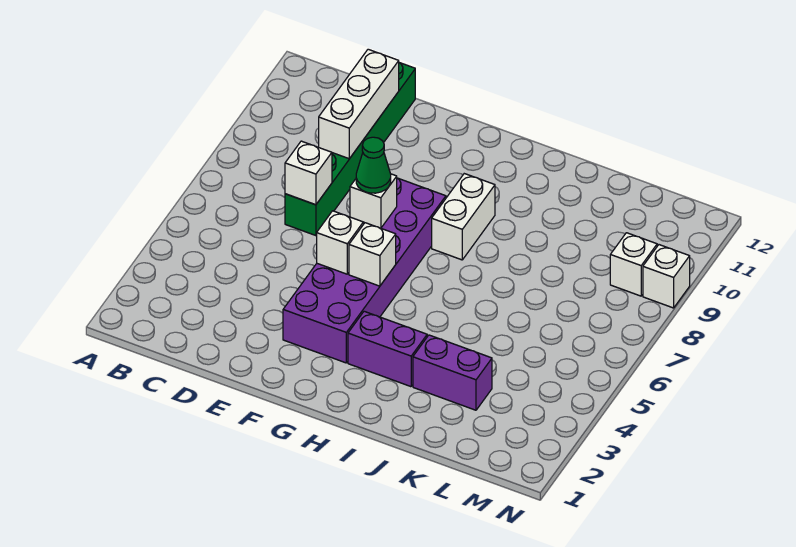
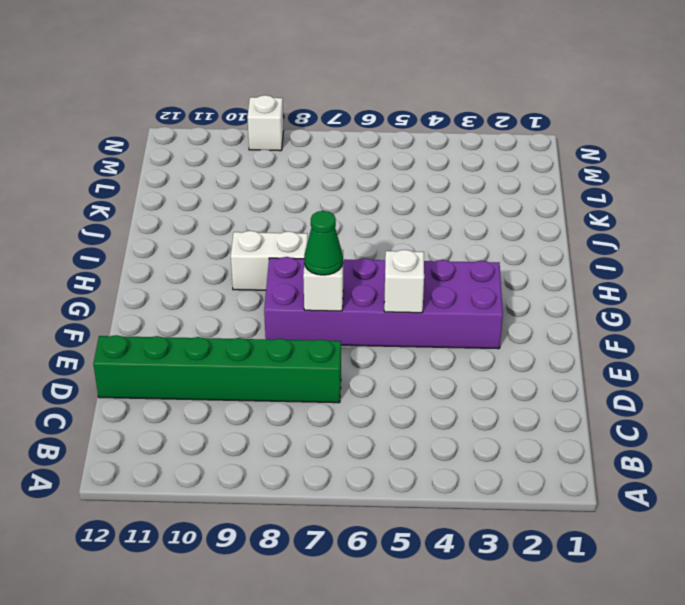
none -> purple brick H3:I3 level 1
none -> purple brick J3:K3 level 1
none -> white brick M9 level 1

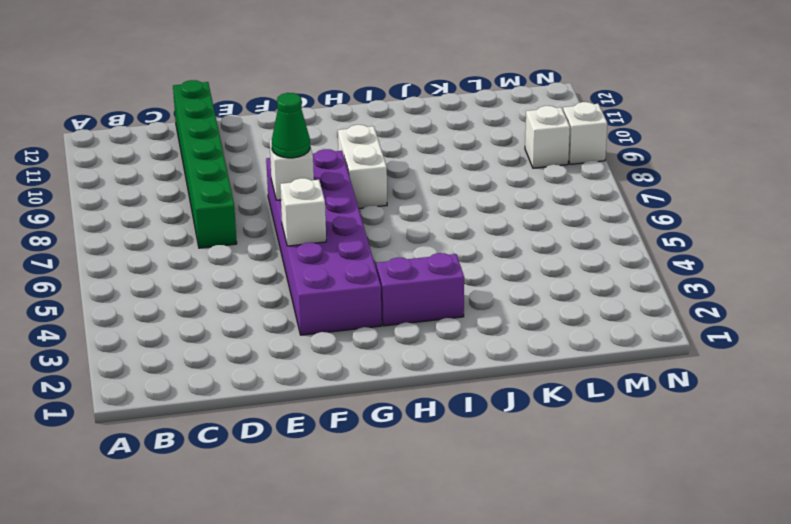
none -> purple brick J3:K3 level 1
none -> white brick D7 level 2
none -> white brick D9:D11 level 2

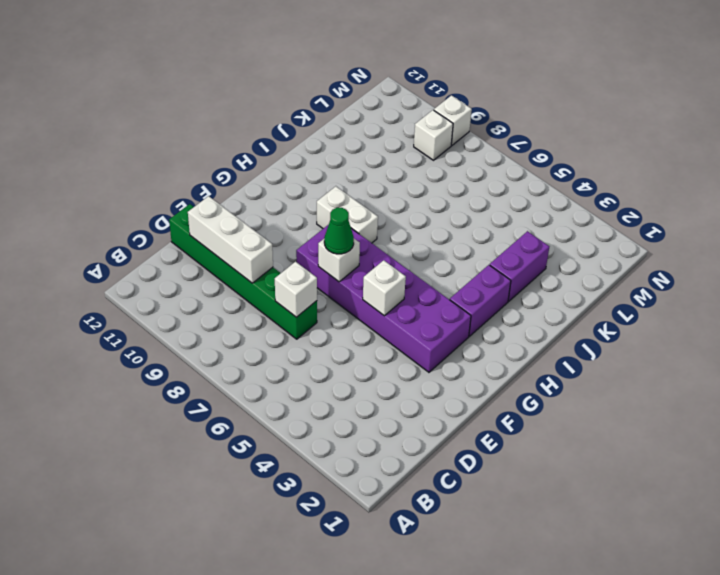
none -> white brick G5 level 2

